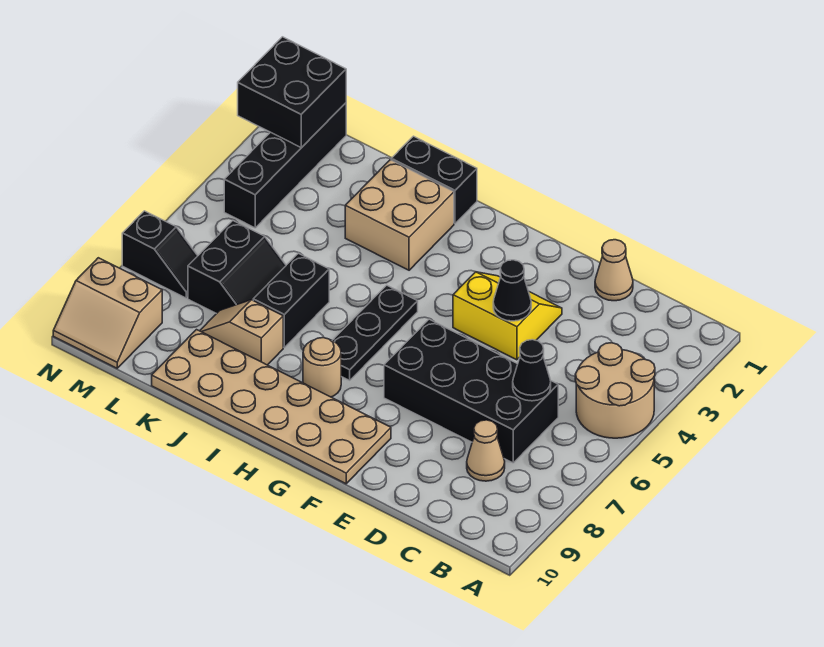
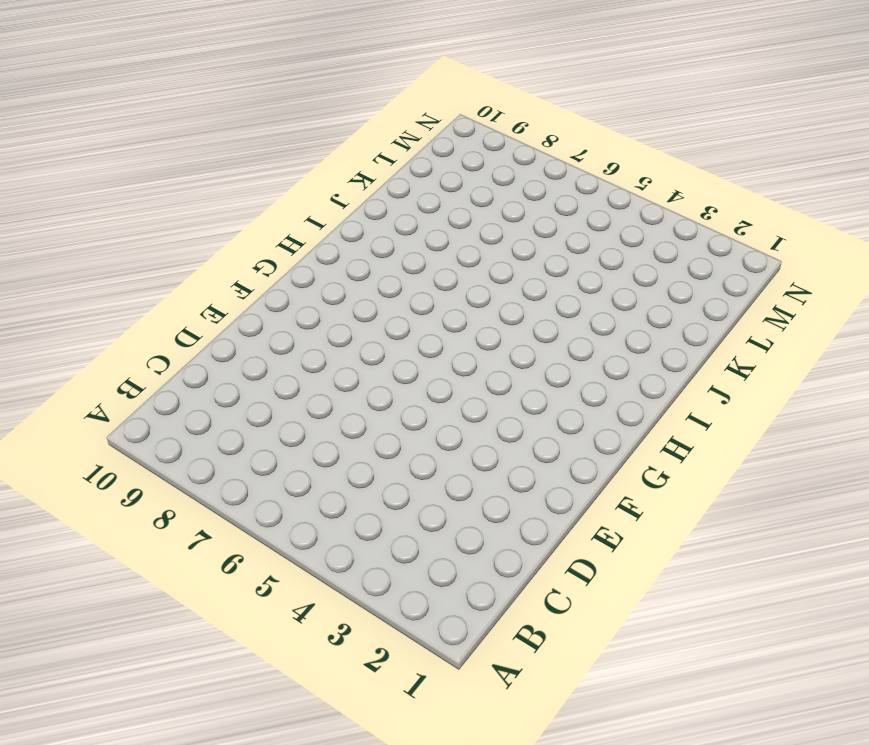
none -> tan round brick A4:B5 level 1
none -> black brick C6:F7 level 1
none -> tan cone C8 level 1

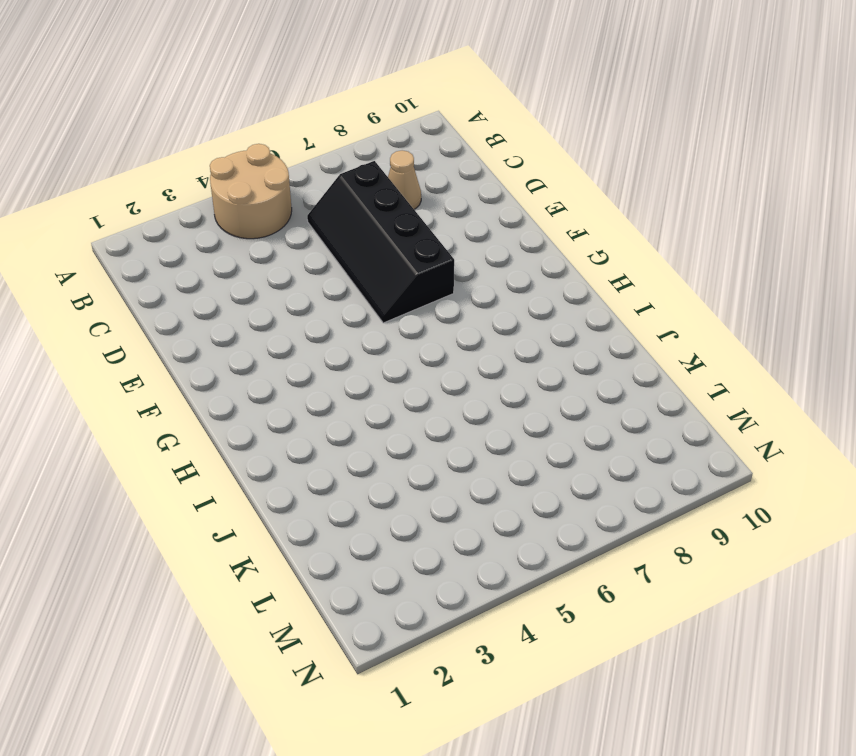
black slope C6:F7 level 1 top 7 -> black brick C6:F7 level 1
none -> tan cone D1 level 1
none -> yellow slope E3:F4 level 1 top 4
none -> tan plate F9:K10 level 1

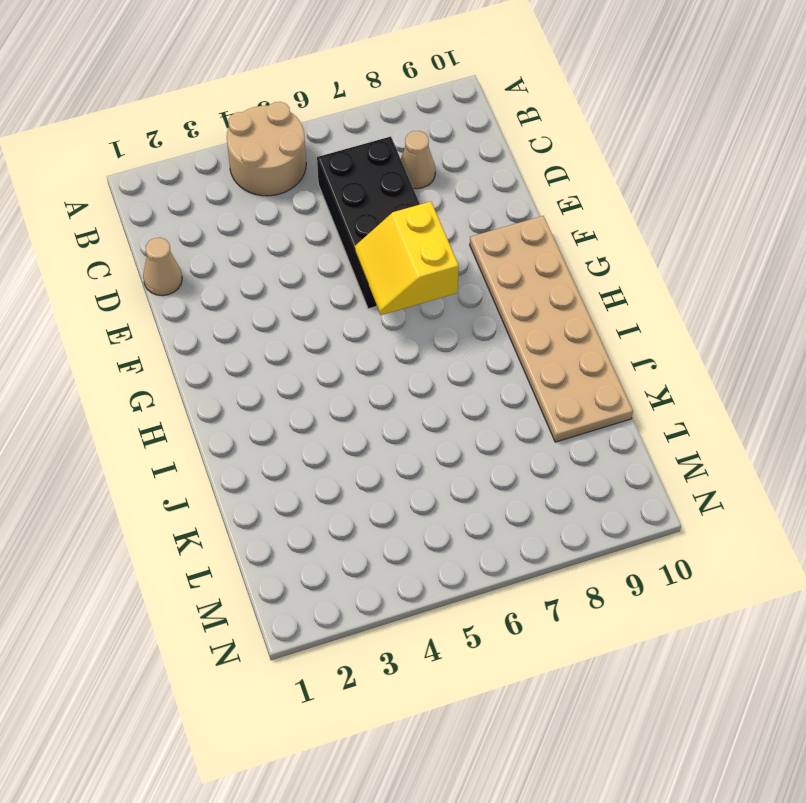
yellow slope F6:G7 level 2 top 7 -> yellow slope E3:F4 level 1 top 4
none -> black plate H5:H7 level 1
none -> tan round brick H8 level 1
none -> black brick I1:J1 level 1

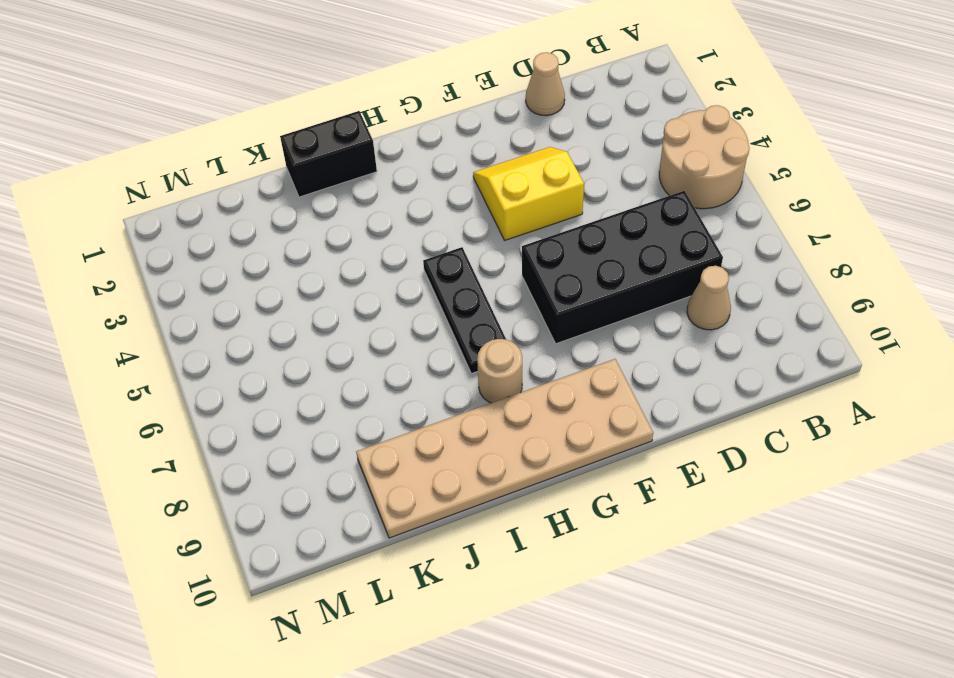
none -> tan brick I2:J3 level 1
none -> black brick J6:J7 level 1
none -> tan slope J8:K8 level 1 top J

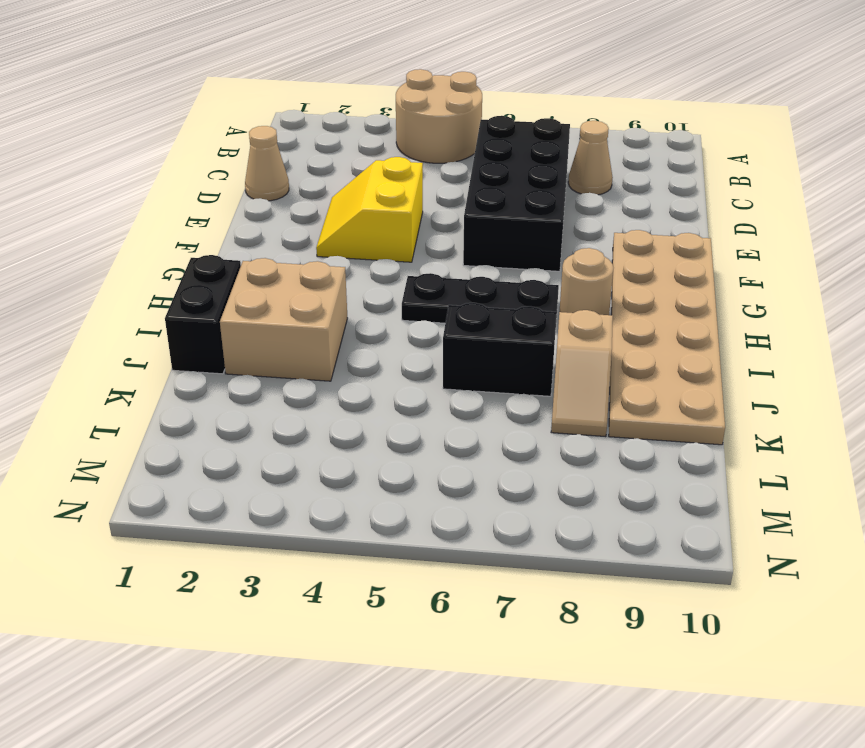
none -> black slope K6:L7 level 1 top L
none -> black brick M1:M4 level 1
none -> black slope M7:N7 level 1 top N

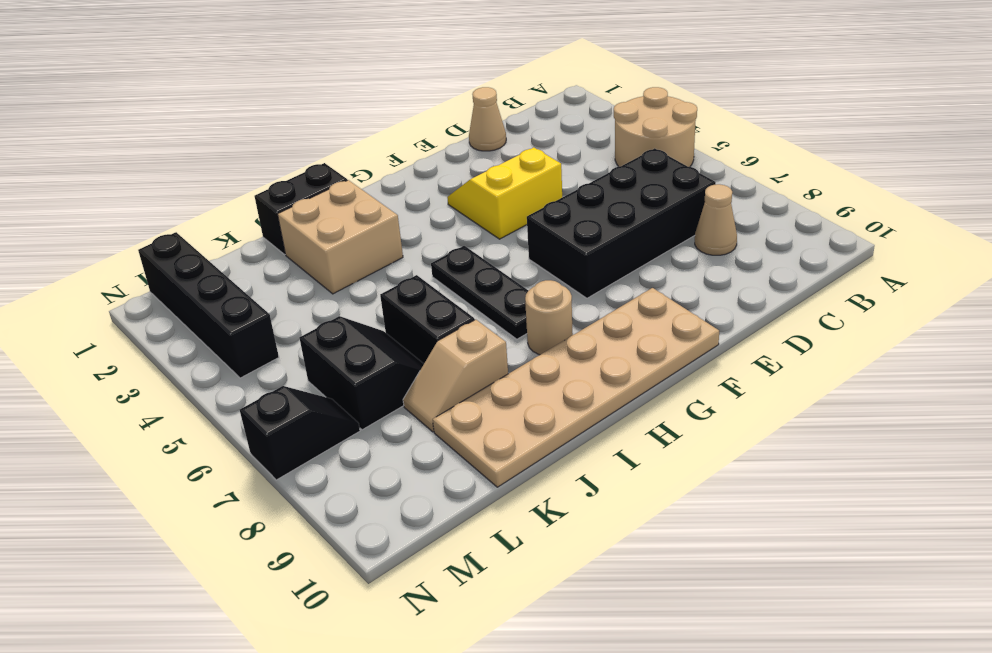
none -> tan slope M9:N10 level 1 top 9
none -> black cone C6 level 2
none -> black cone E4 level 2

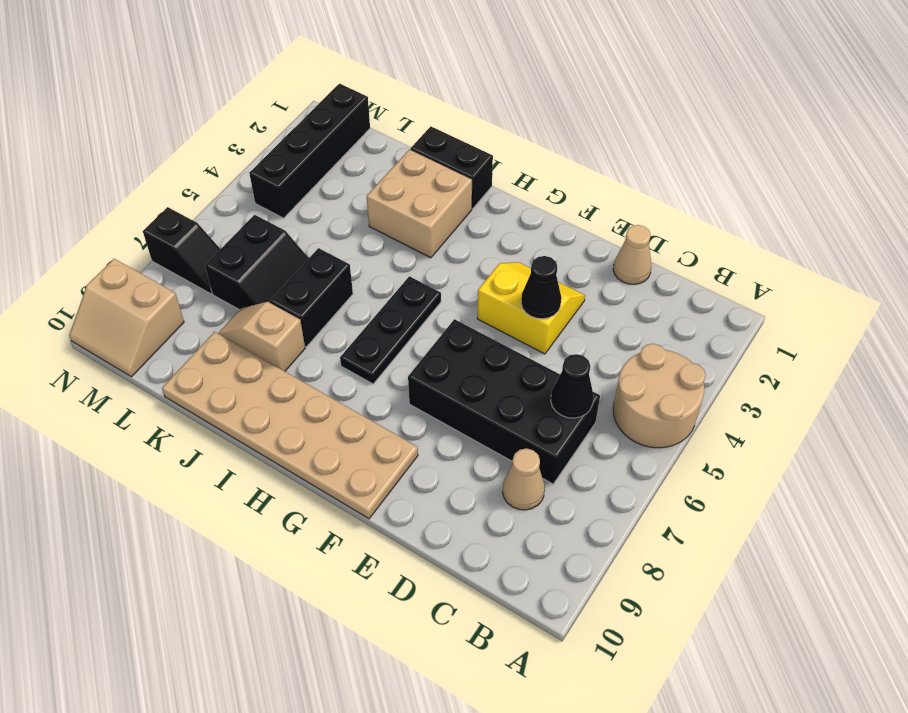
none -> tan round brick H8 level 1
none -> black brick M1:N2 level 2

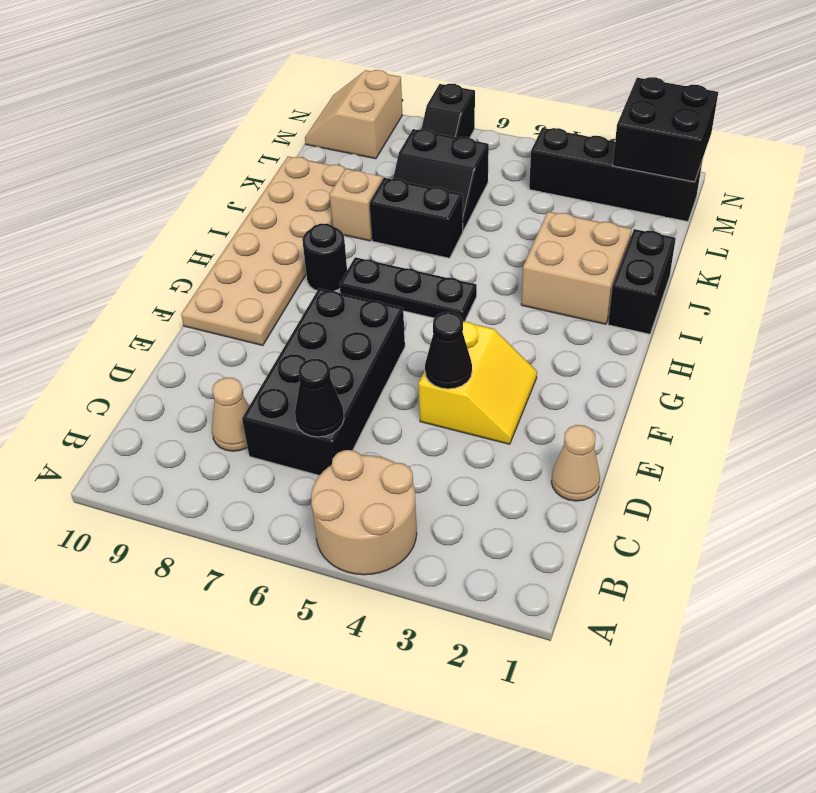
black round brick H8 level 1 -> tan round brick H8 level 1

